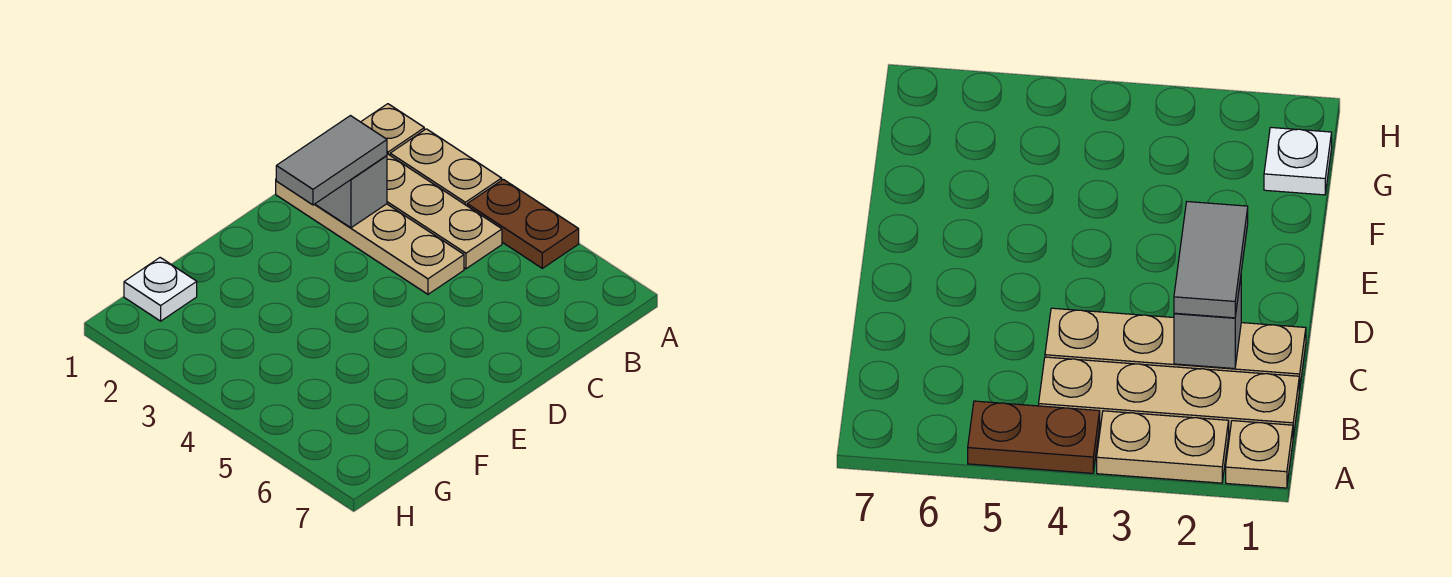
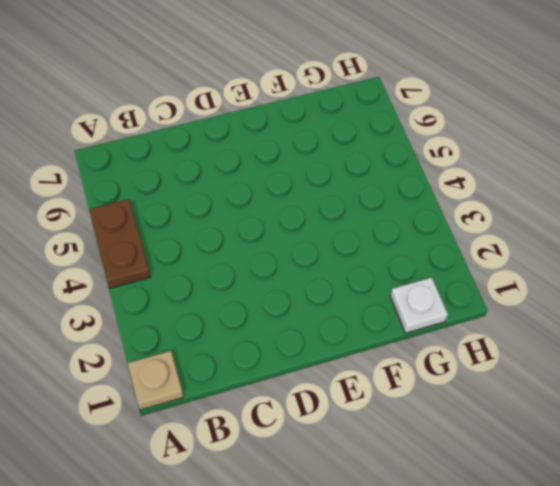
none -> tan plate A2:A3 level 1
none -> tan plate B1:B4 level 1

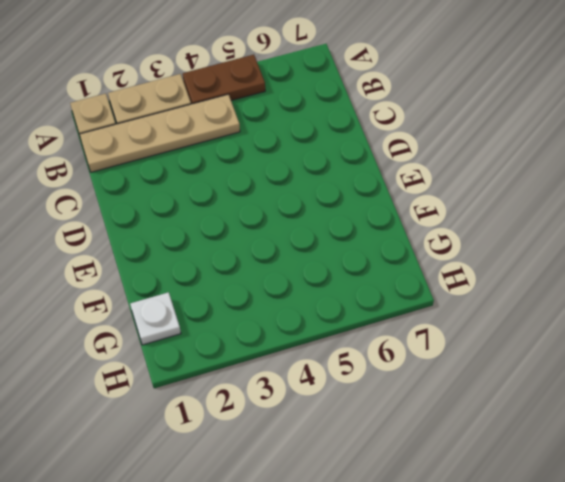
none -> tan plate C1:C4 level 1
none -> grey brick C2 level 2

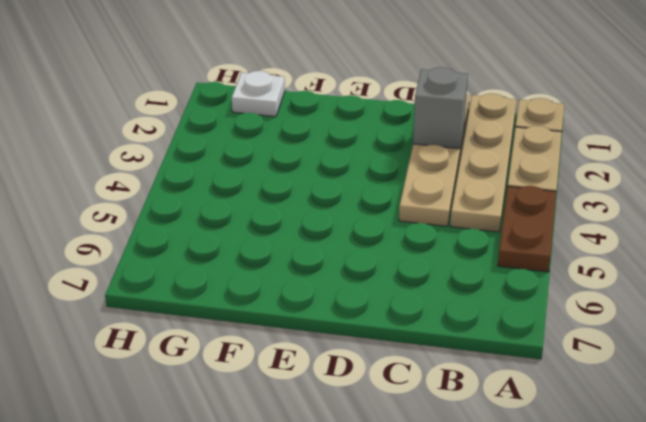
none -> grey tile C2:D2 level 3

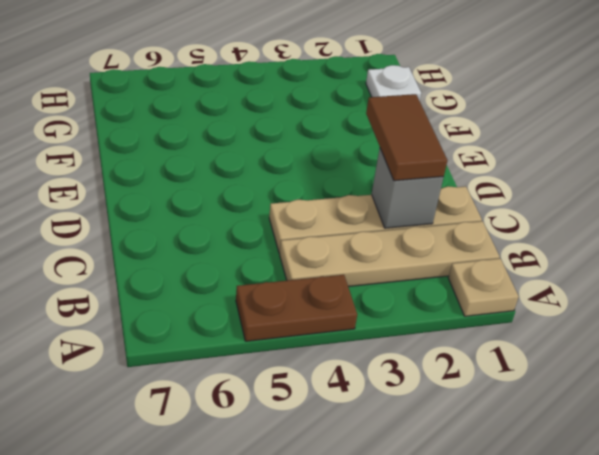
brown tile C2:D2 level 3 -> grey tile C2:D2 level 3
none -> tan plate A2:A3 level 1

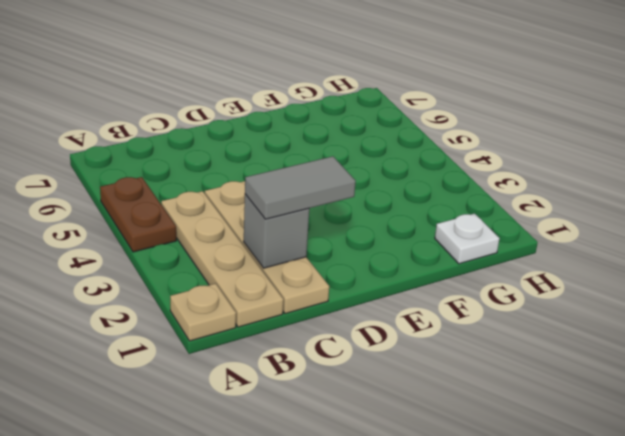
none -> tan plate A2:A3 level 1

